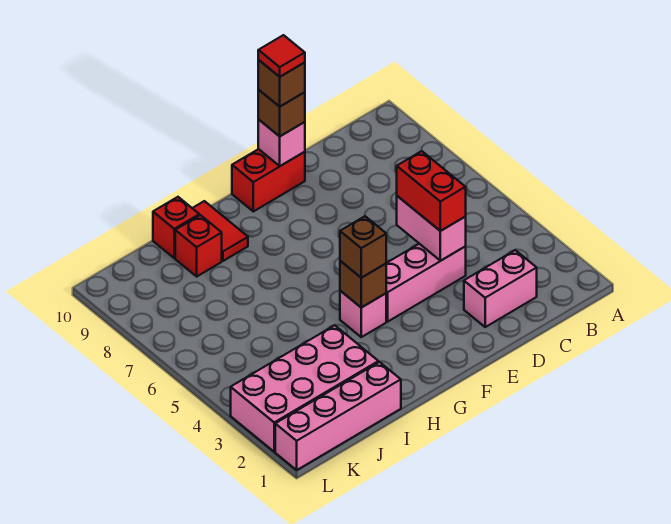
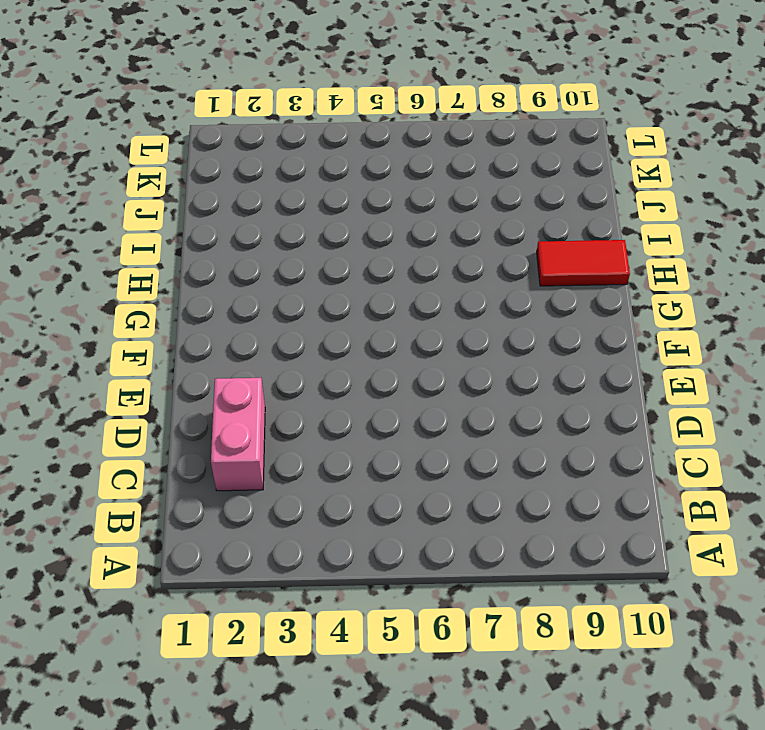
none -> pink brick D4:F4 level 1
none -> red brick E10:F10 level 1
none -> pink brick G4 level 1

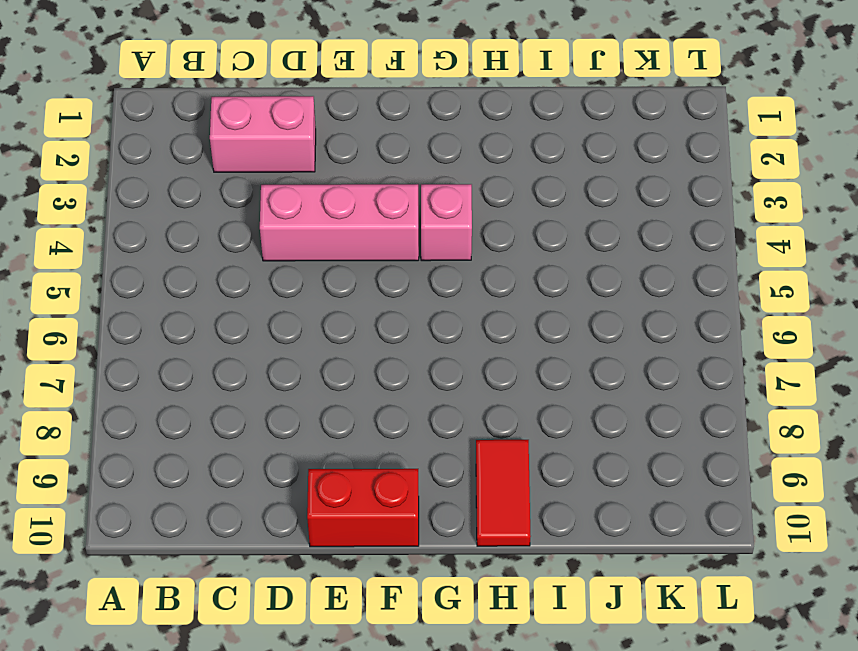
none -> pink brick I1:L1 level 1
none -> pink brick I2:L3 level 1
none -> red brick I9 level 1

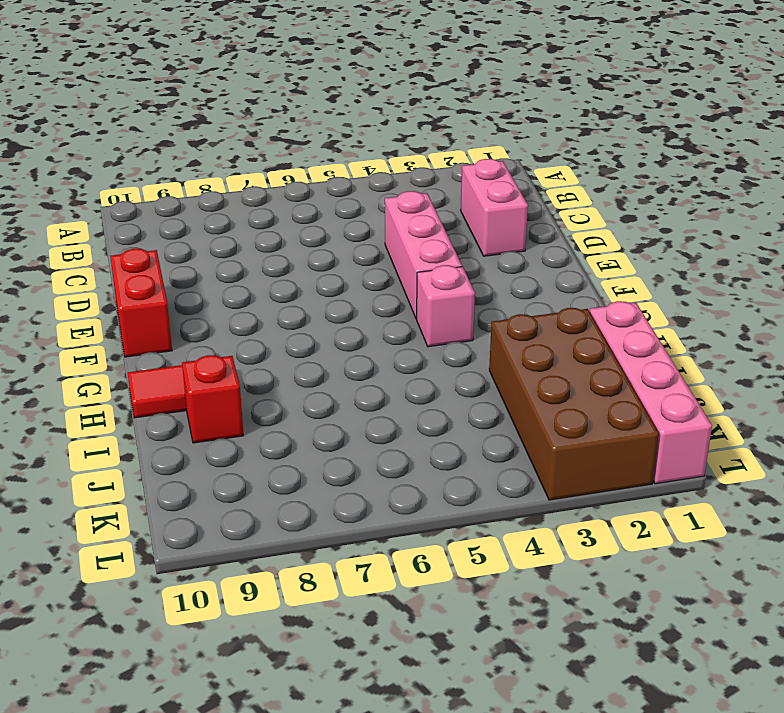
brown brick I2:L3 level 1 -> pink brick I2:L3 level 1
none -> red brick I10 level 1
none -> pink brick D4:D5 level 2
none -> pink brick E10 level 2

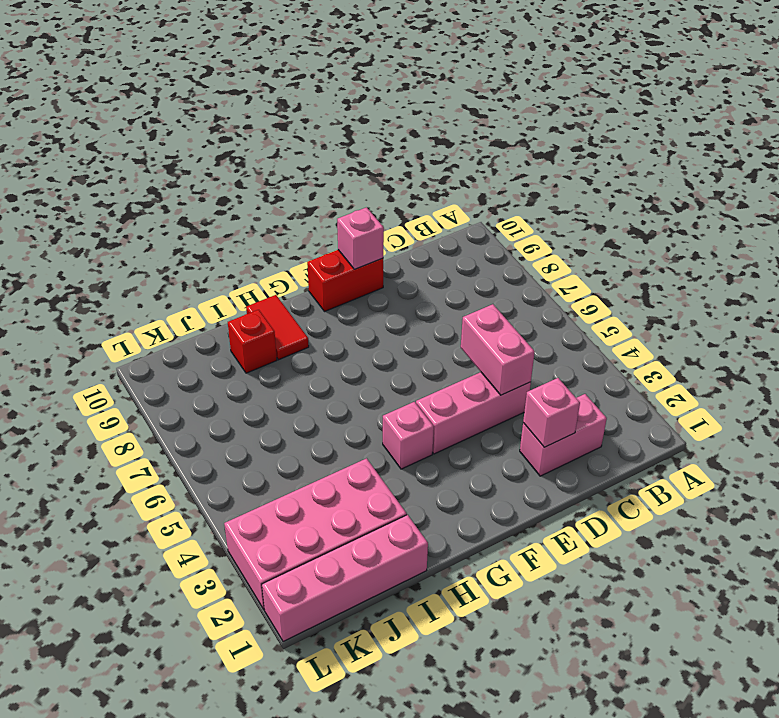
pink brick D2 level 2 -> none
none -> red brick I10 level 1
none -> brown brick G4 level 2
none -> red brick D4:D5 level 3

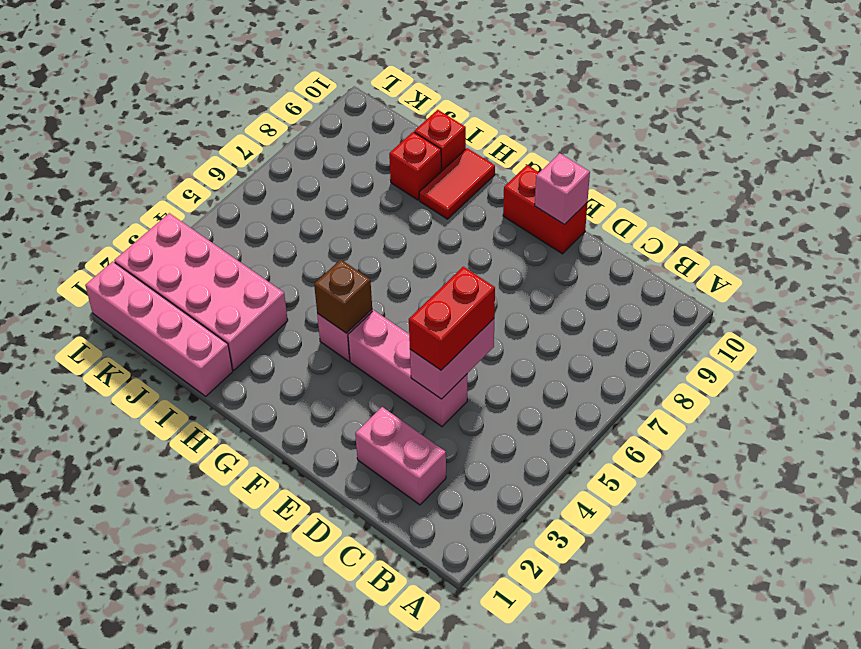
none -> brown brick E10 level 3
none -> brown brick G4 level 3
none -> brown brick E10 level 4

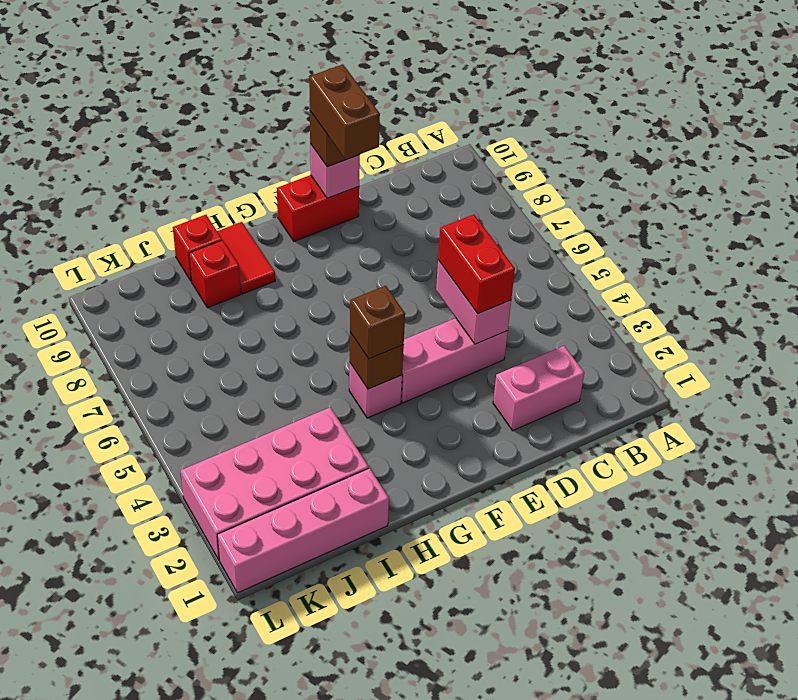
brown brick E9:E10 level 4 -> brown brick E10 level 4
none -> red tile E10 level 5

